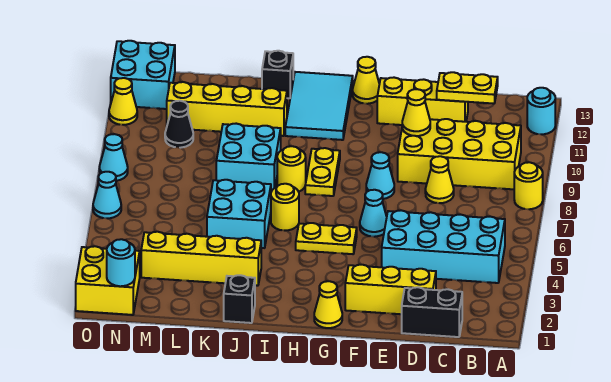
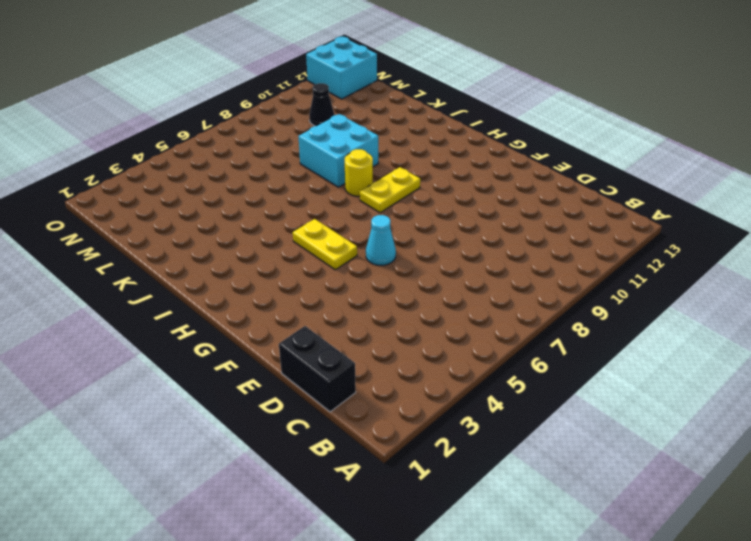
none -> yellow round brick A8 level 1
none -> cyan round brick A12 level 1
none -> cyan brick B4:E5 level 1
none -> yellow brick B9:E10 level 1

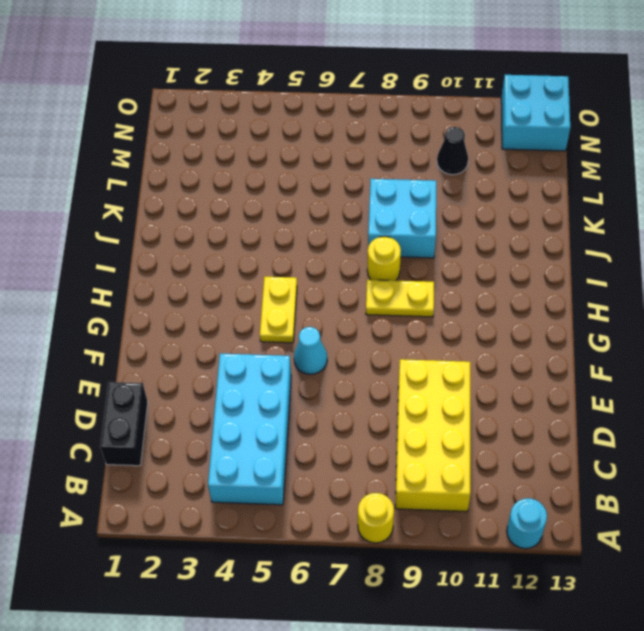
none -> yellow brick D2:F2 level 1
none -> yellow cone D8 level 1
none -> yellow brick D12:F12 level 1
none -> cyan cone F8 level 1

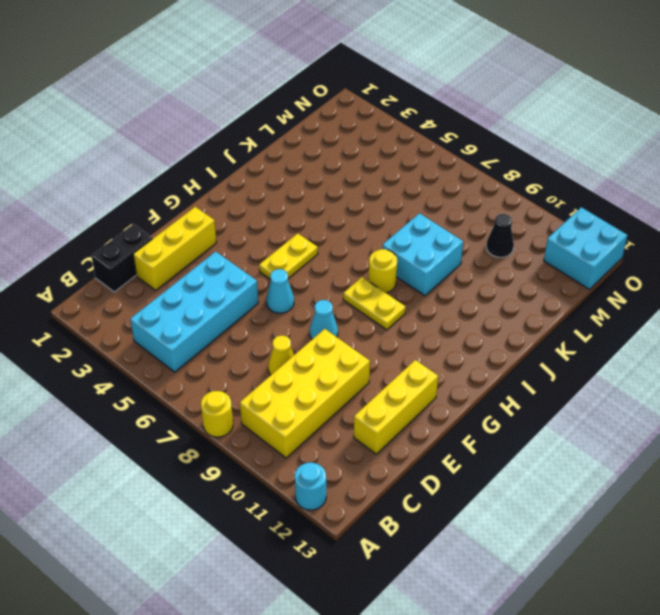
none -> yellow cone G1 level 1
none -> yellow cone G13 level 1
none -> cyan tile H11:I13 level 1
none -> yellow round brick I6 level 1

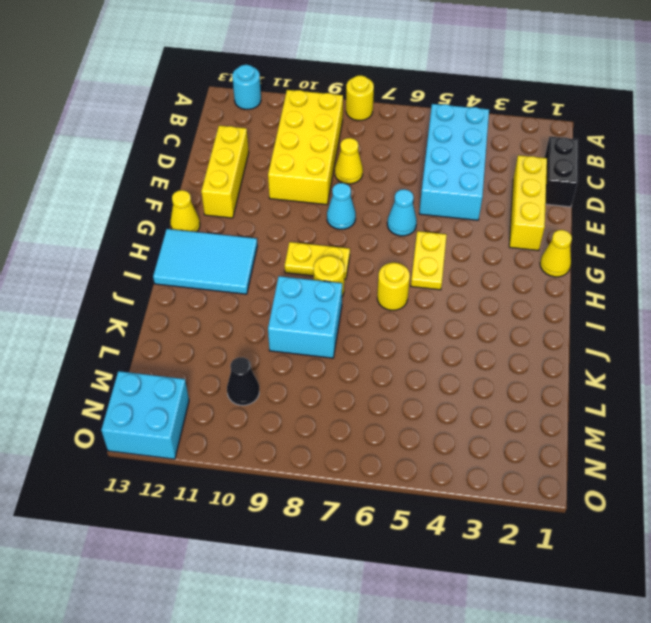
none -> black brick J1 level 1
none -> yellow brick J3:M3 level 1
none -> cyan brick J5:K6 level 1
none -> yellow brick J11:M11 level 1

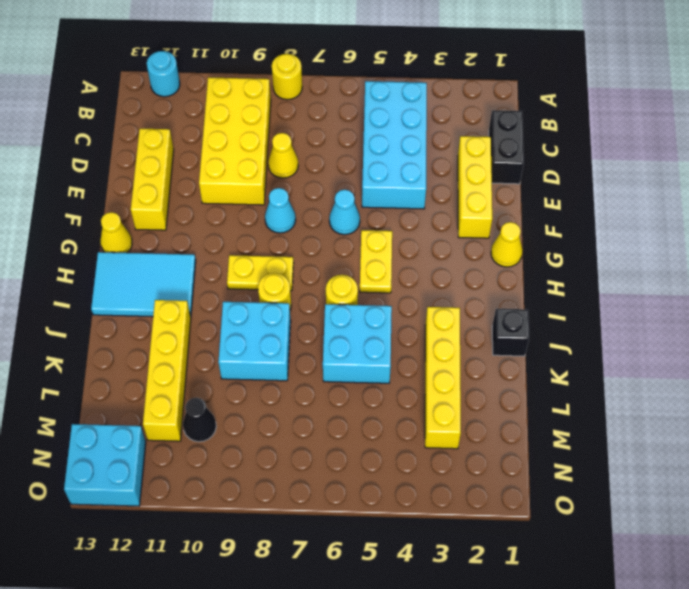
none -> black brick J13 level 1
none -> yellow brick N1:O2 level 1
none -> cyan cone O6 level 1
none -> cyan cone O8 level 1

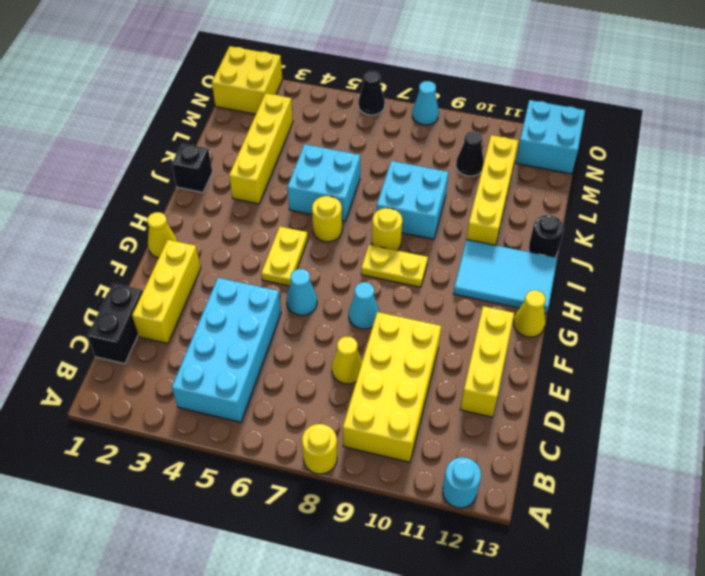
black round brick J13 level 1 -> black brick J13 level 1
black cone O6 level 1 -> cyan cone O6 level 1
none -> yellow cone O11 level 1
none -> yellow plate C12:D12 level 2
none -> yellow cone E10 level 2
none -> cyan round brick N1 level 2

